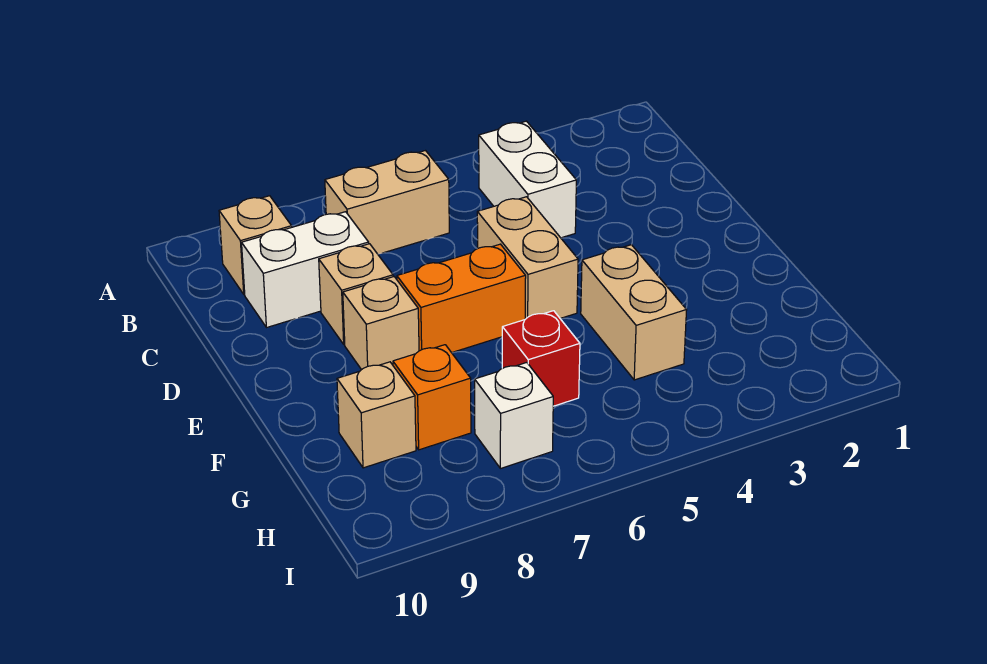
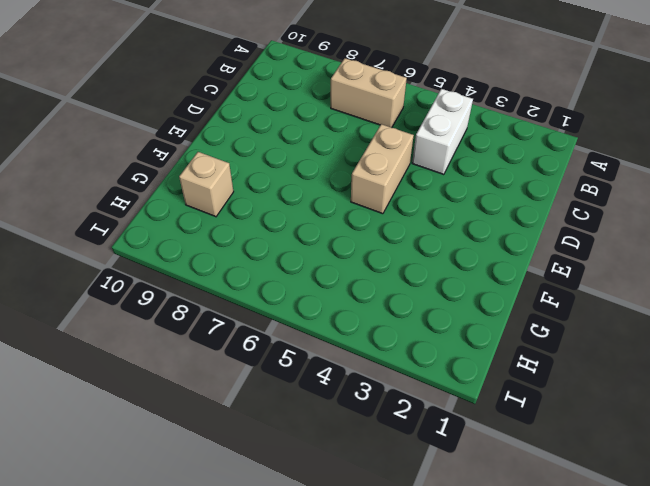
none -> tan brick B9 level 1
none -> white brick C8:C9 level 1
none -> tan brick D8 level 1

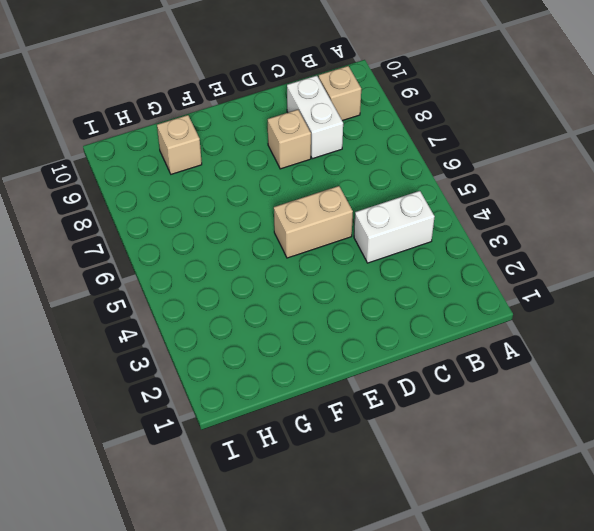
none -> tan brick B6:B7 level 1
none -> orange brick E6:E7 level 1
none -> tan brick E8 level 1

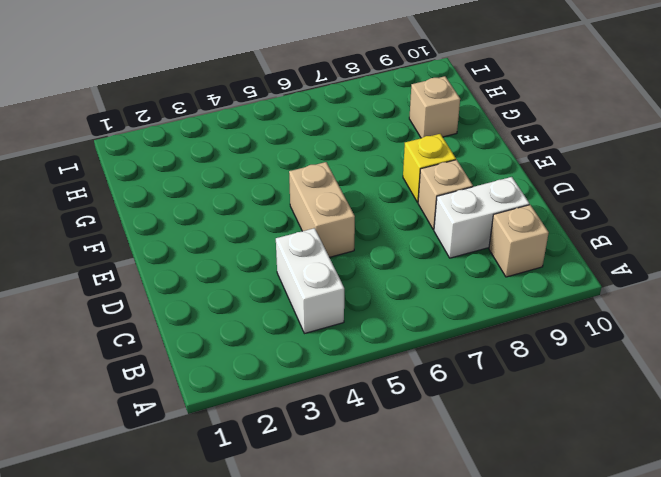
yellow brick E8 level 1 -> tan brick E8 level 1
none -> tan brick B6:B7 level 1
none -> orange brick E6:E7 level 1
none -> tan brick F4:G4 level 1

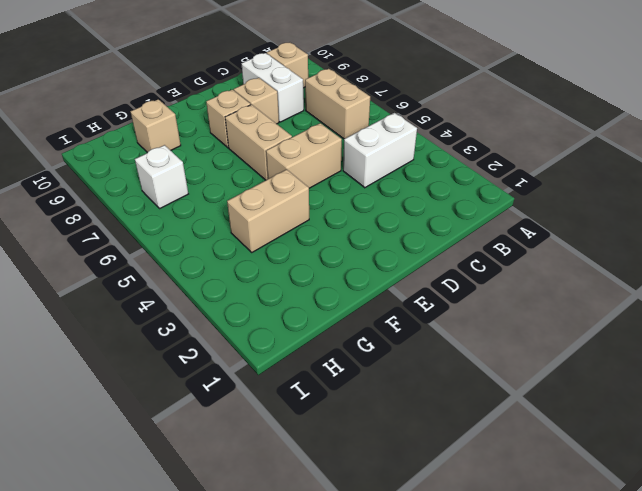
tan brick E6:E7 level 1 -> orange brick E6:E7 level 1
none -> red brick G6 level 1
none -> orange brick G8 level 1

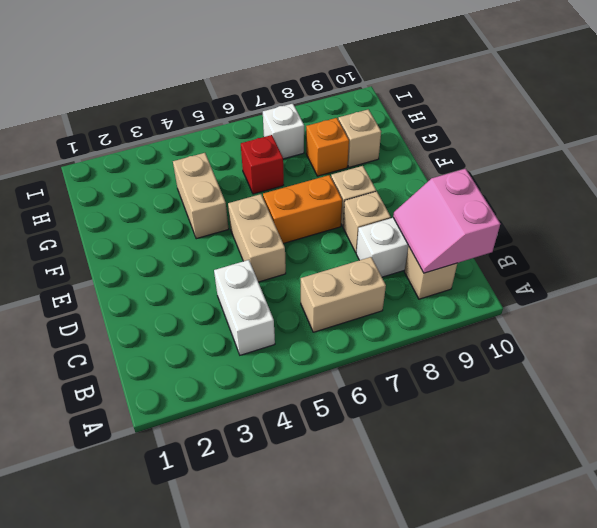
pink slope B9:C10 level 2 top 10 -> none

